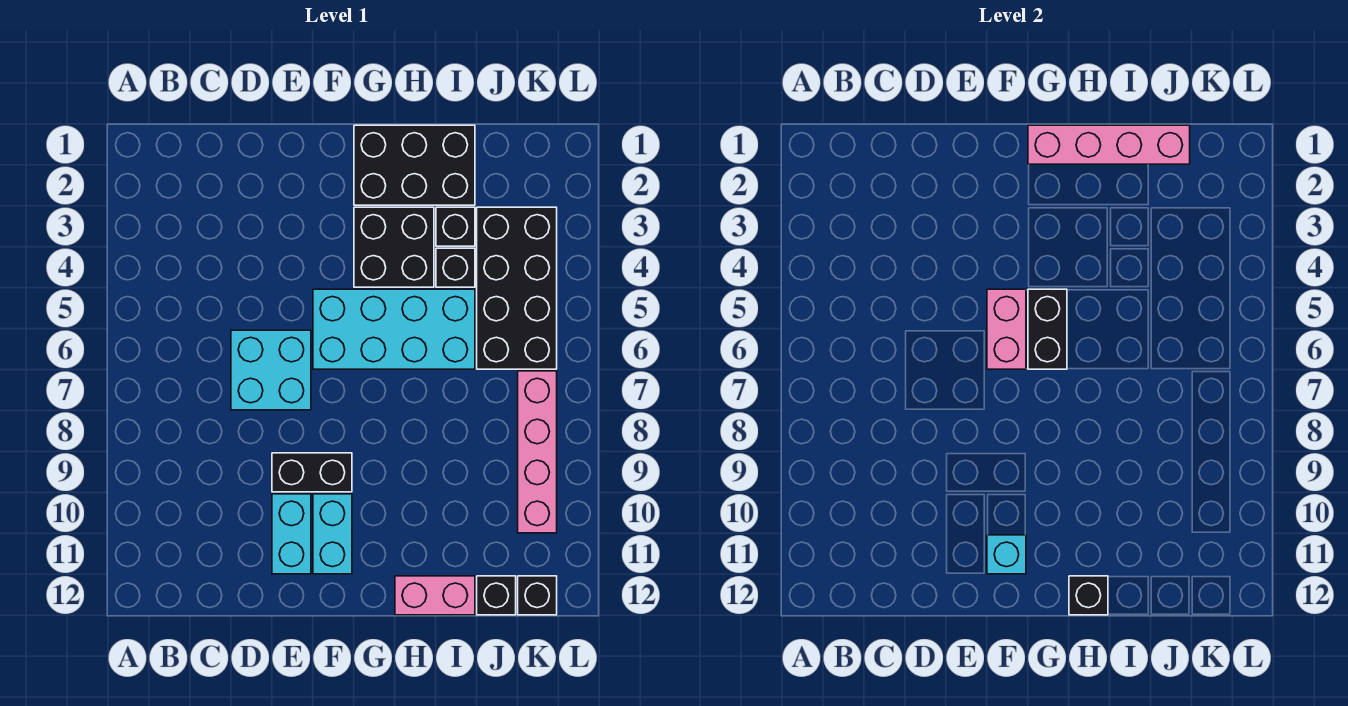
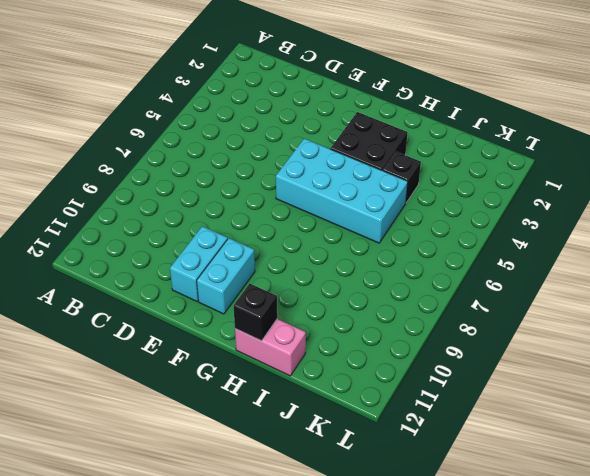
none -> cyan brick D6:E7 level 1
none -> black brick E9:F9 level 1
none -> black brick G1:I2 level 1

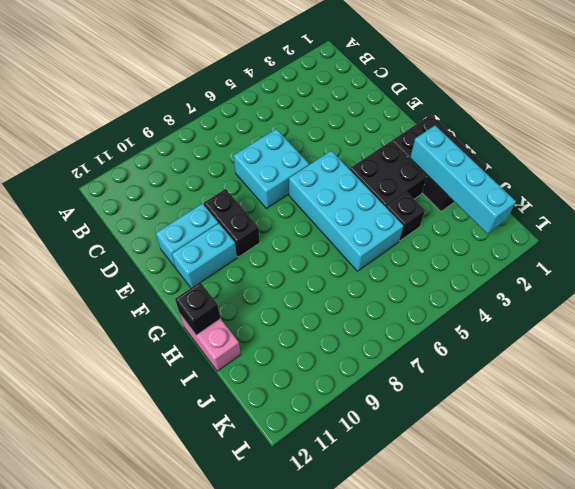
cyan brick H2:K2 level 2 -> none
none -> black brick I3 level 1
none -> black brick J3:K6 level 1
none -> black brick J12 level 1

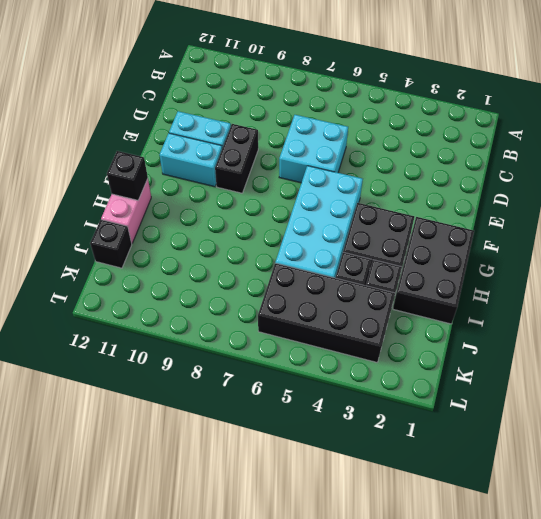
none -> pink brick K7:K10 level 1
none -> black brick K12 level 1
none -> pink brick F5:F6 level 2

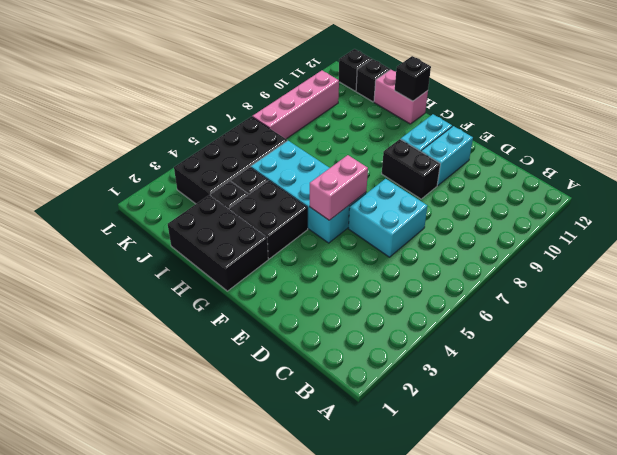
none -> cyan brick F11 level 2
none -> pink brick G1:J1 level 2
none -> black brick G5:G6 level 2

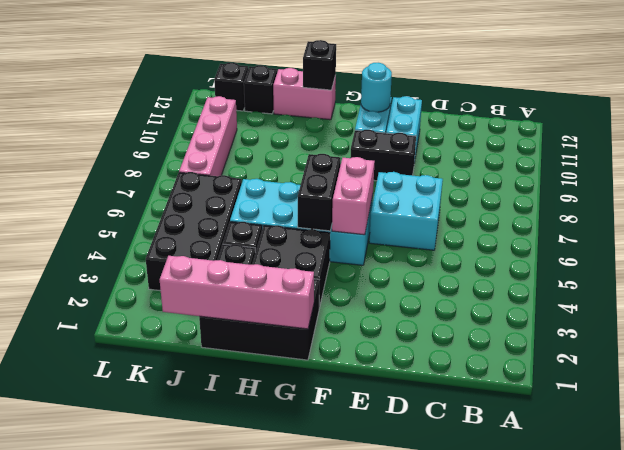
cyan round brick F11 level 2 -> cyan brick F11 level 2

